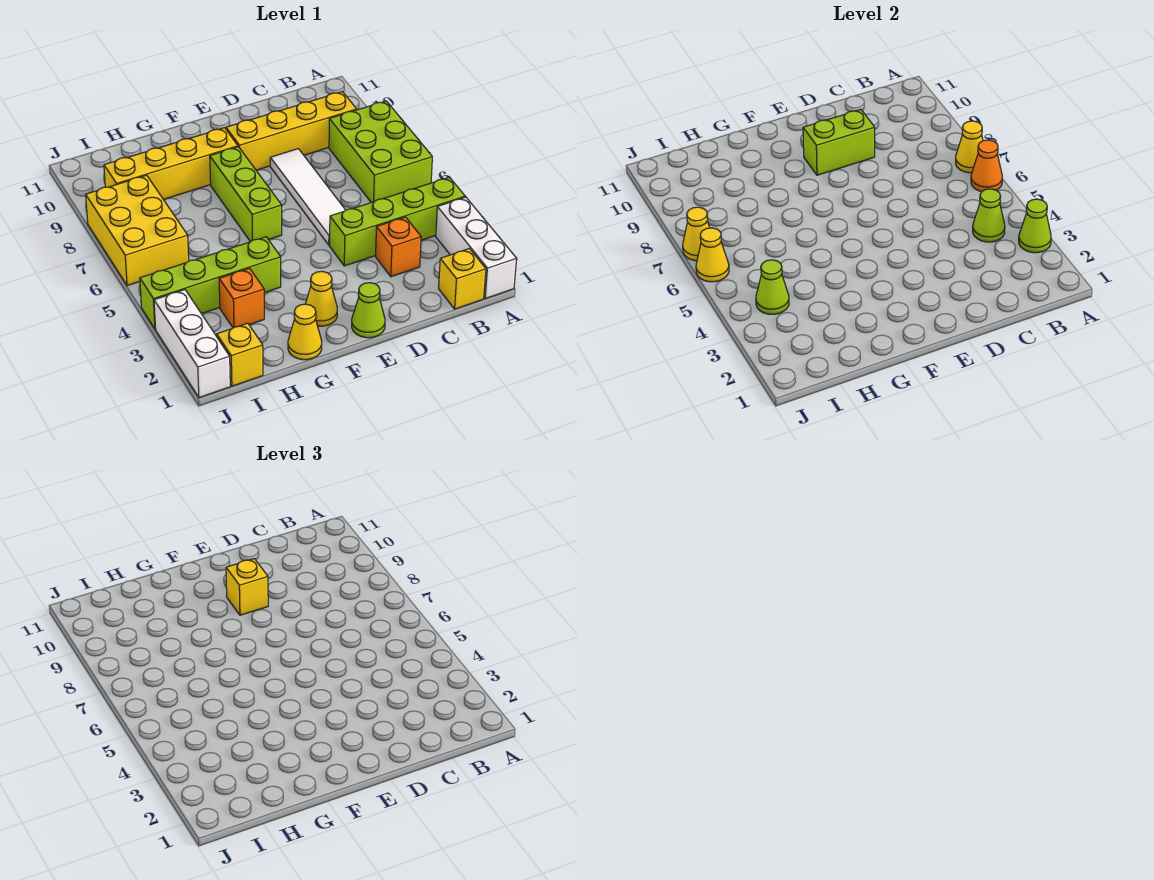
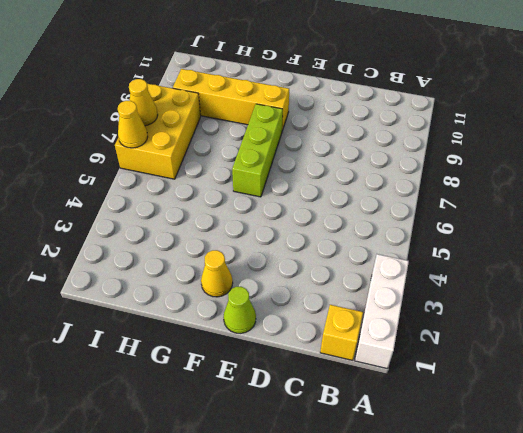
none -> lime brick A4:D4 level 1
none -> lime brick A6:B8 level 1
none -> yellow brick B9:E9 level 1

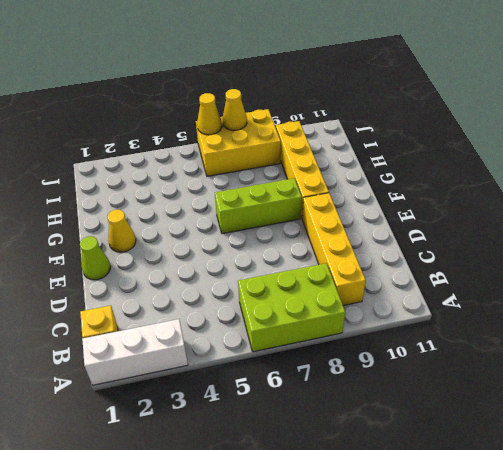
none -> lime brick A4:D4 level 1
none -> orange brick C3 level 1
none -> white tile D5:D8 level 1

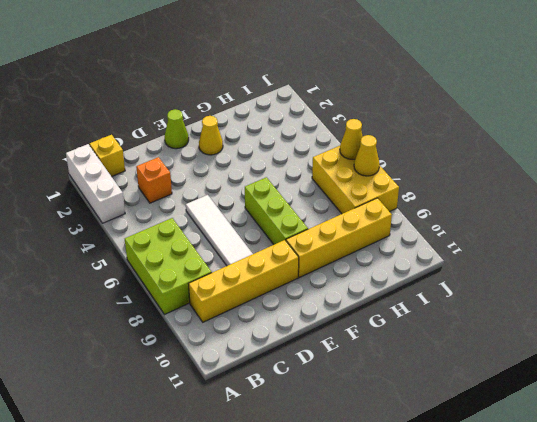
none -> lime brick A4:D4 level 1
none -> yellow cone G1 level 1
none -> lime brick G4:J4 level 1

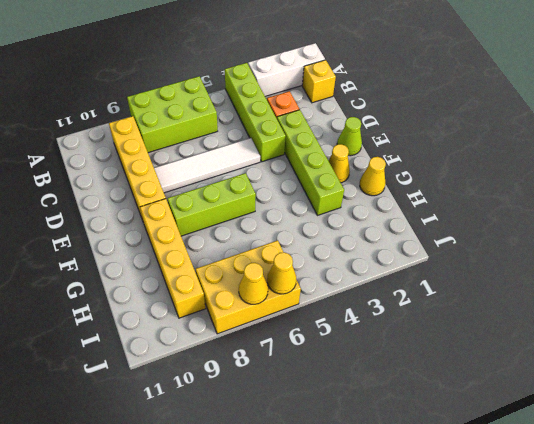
lime brick D3:G3 level 1 -> lime brick G4:J4 level 1
none -> orange brick H3 level 1
none -> yellow brick I1 level 1
none -> white brick J1:J3 level 1

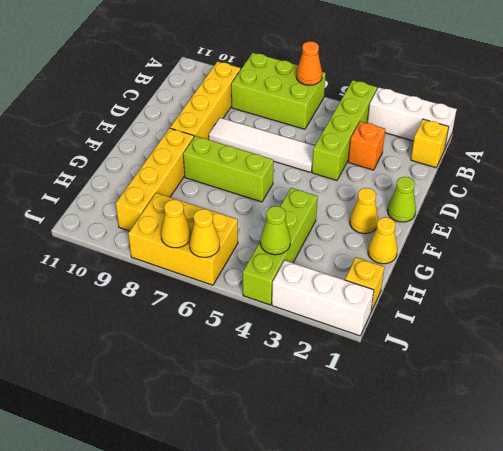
none -> orange brick H3 level 1
none -> lime cone A3 level 2
none -> yellow cone A7 level 2

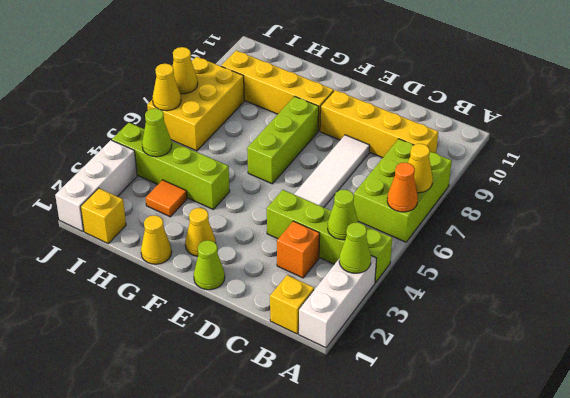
orange tile H3 level 1 -> orange brick H3 level 1
none -> lime brick D9:E9 level 2
none -> yellow brick E9 level 3

